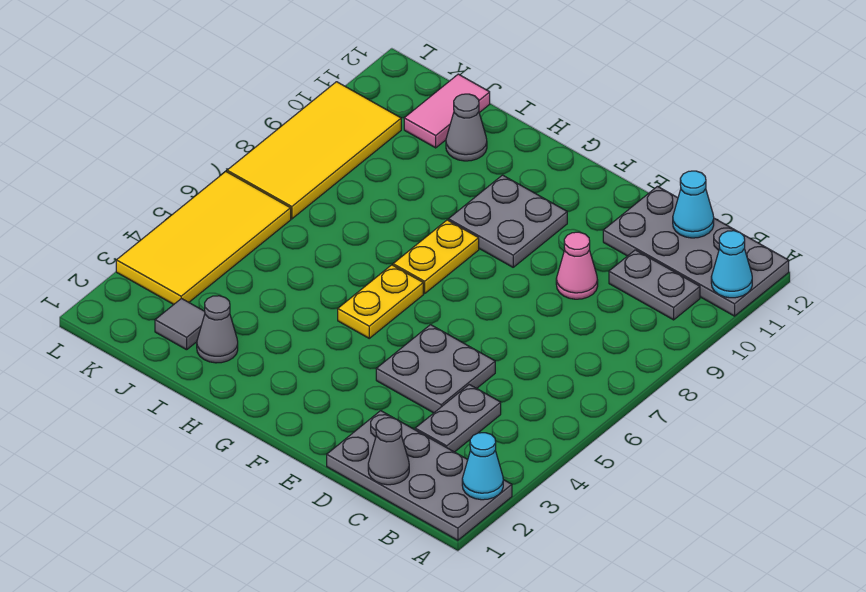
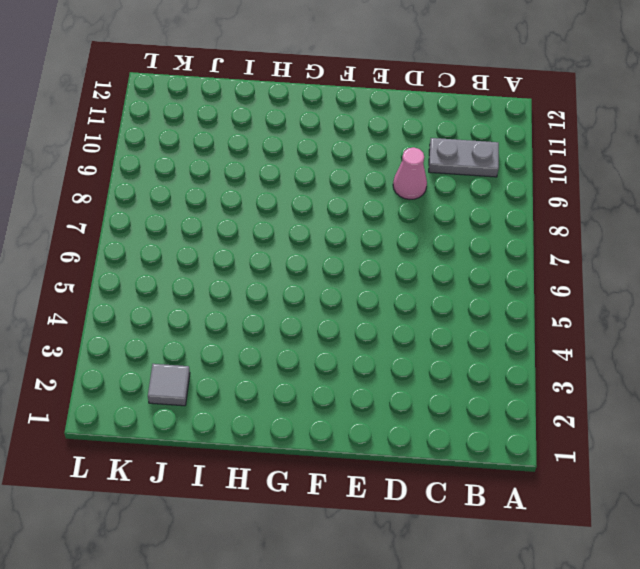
none -> grey plate A1:D2 level 1
none -> grey plate A11:D12 level 1
none -> grey plate C3:C4 level 1

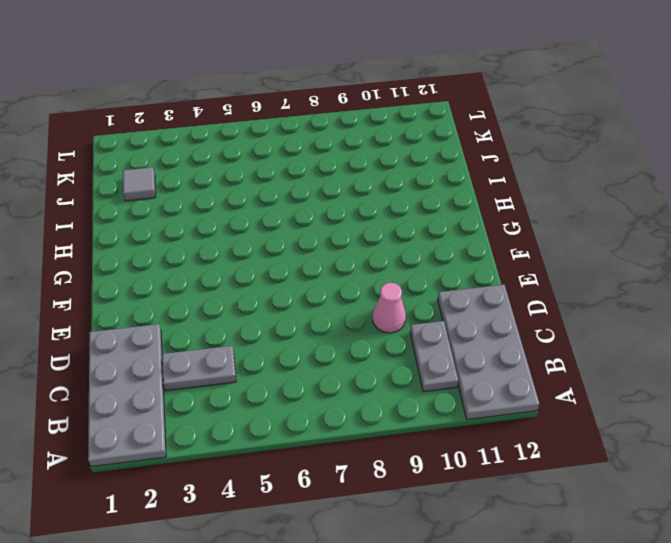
none -> grey plate D4:E5 level 1
none -> grey plate F9:G10 level 1
none -> yellow plate G5:G6 level 1

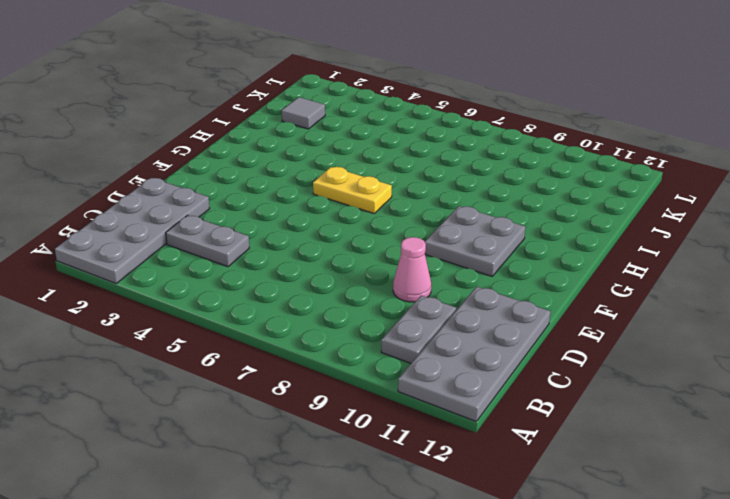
none -> grey plate D4:E5 level 1
none -> yellow plate G7:G8 level 1
none -> grey cone I2 level 1

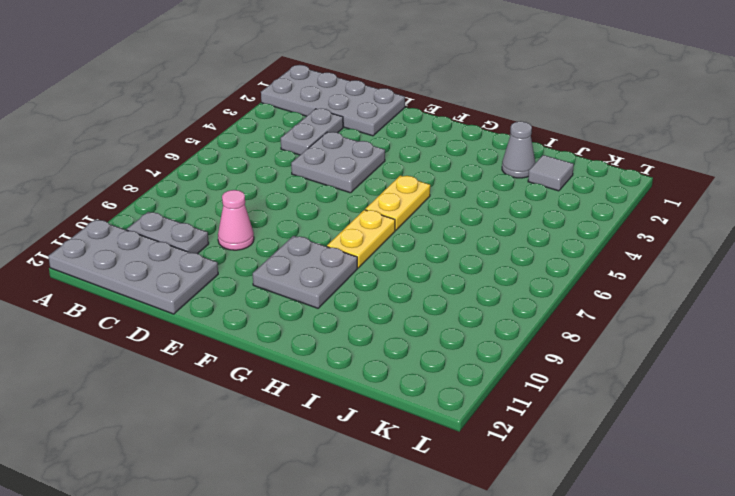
none -> grey cone I11 level 1
none -> pink tile J11:J12 level 1
none -> yellow tile K3:L6 level 1

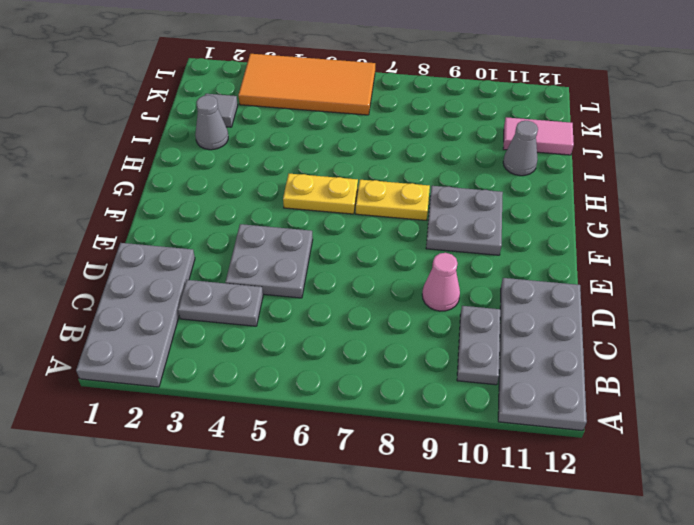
orange tile K3:L6 level 1 -> yellow tile K3:L6 level 1
none -> yellow tile K7:L10 level 1
none -> cyan cone A2 level 2
none -> cyan cone A11 level 2

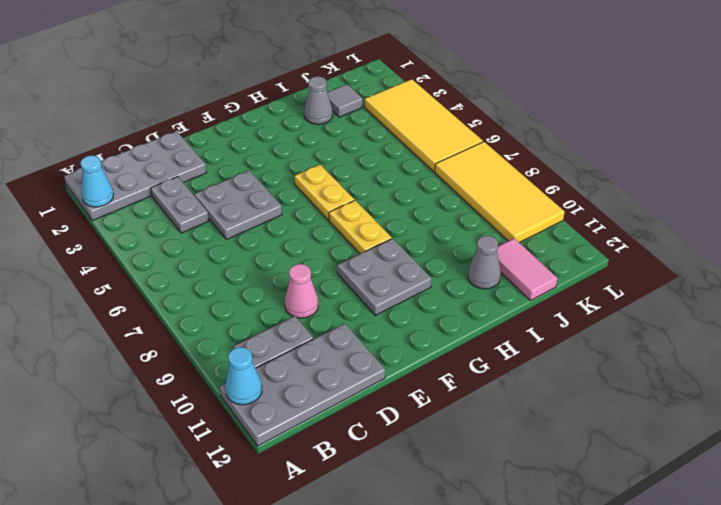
none -> grey cone C1 level 2
none -> cyan cone C12 level 2

